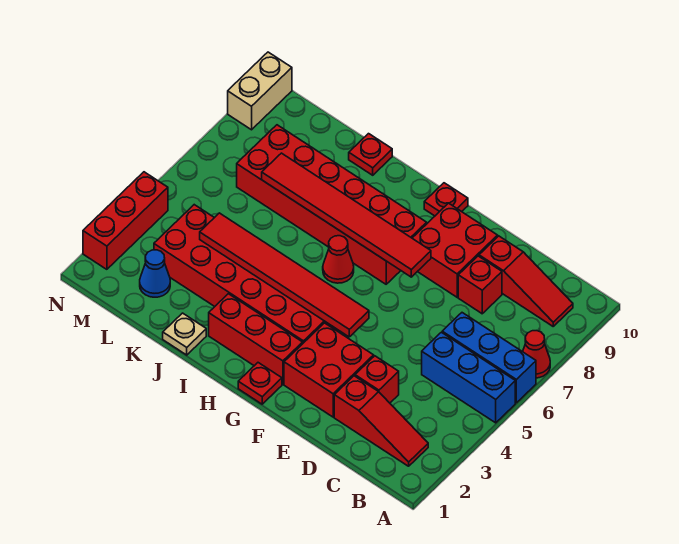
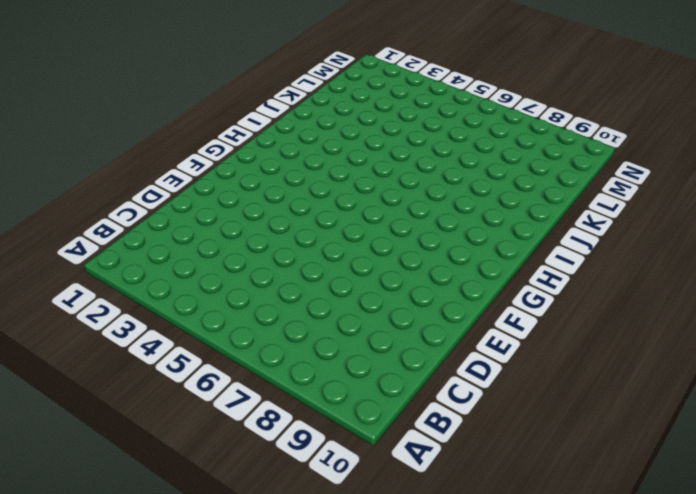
none -> blue brick A5:C5 level 1
none -> blue brick A6:C6 level 1
none -> red cone A7 level 1

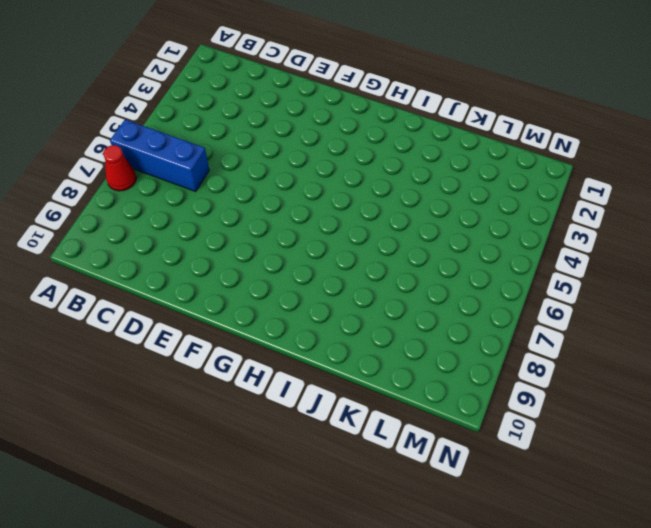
none -> blue brick A5:C5 level 1
none -> red slope B2:D2 level 1 top D
none -> red slope B9:D9 level 1 top D

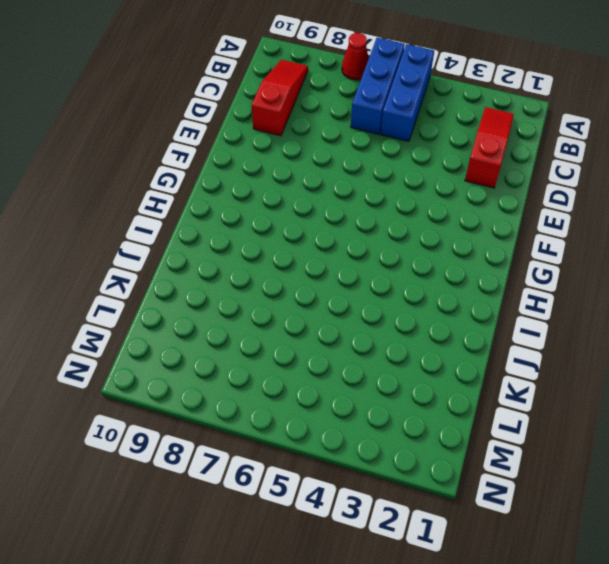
none -> red brick D3 level 1
none -> red brick D8 level 1
none -> red brick E2:F3 level 1

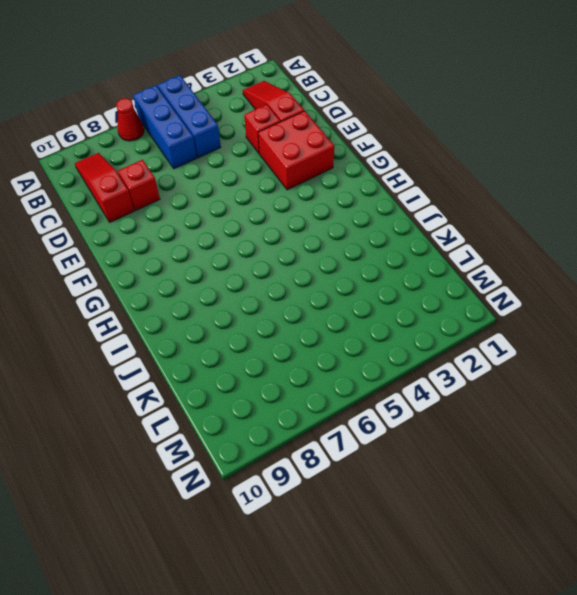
none -> red brick E8:F9 level 1
none -> red plate G1 level 1
none -> red brick G2:I2 level 1

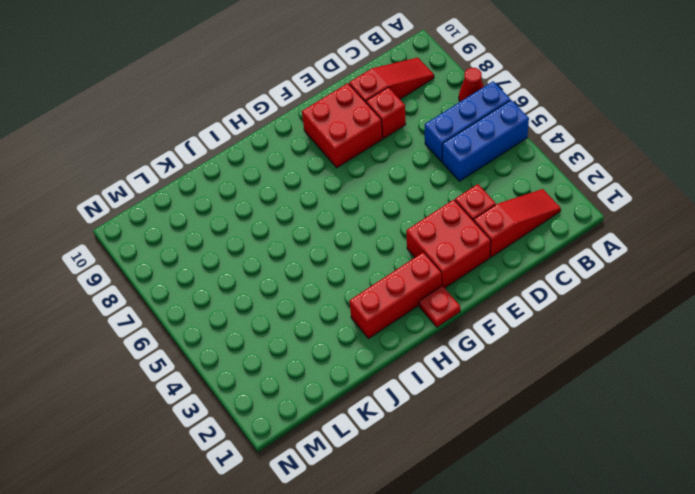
none -> red brick G3:L4 level 1
none -> red brick G7:L8 level 1
none -> red plate G10 level 1

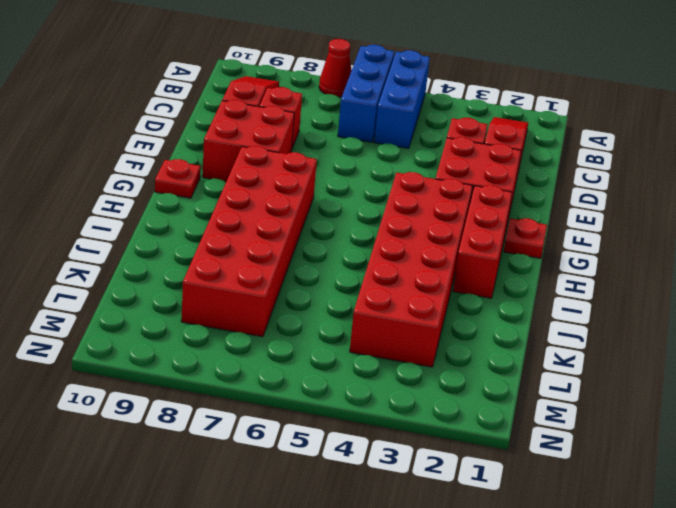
none -> red cone H6 level 1
none -> tan plate J1 level 1
none -> red plate J10 level 1

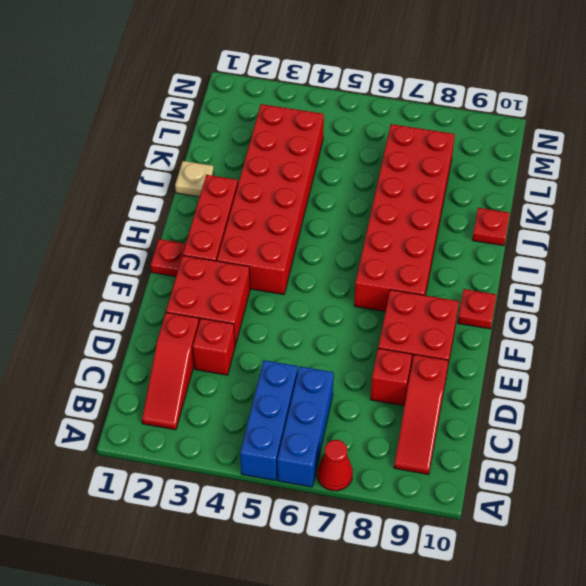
none -> red cone H6 level 1
none -> blue cone L2 level 1
none -> red brick N2:N4 level 1

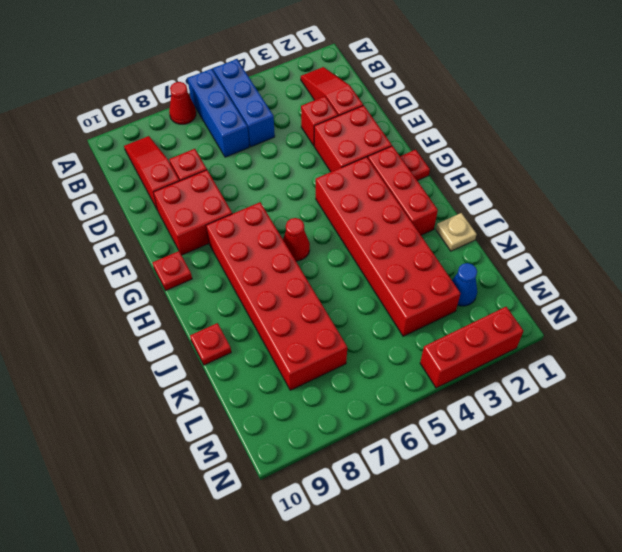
none -> tan brick N9:N10 level 1
none -> red tile F4:K4 level 2
none -> red tile F7:K7 level 2

